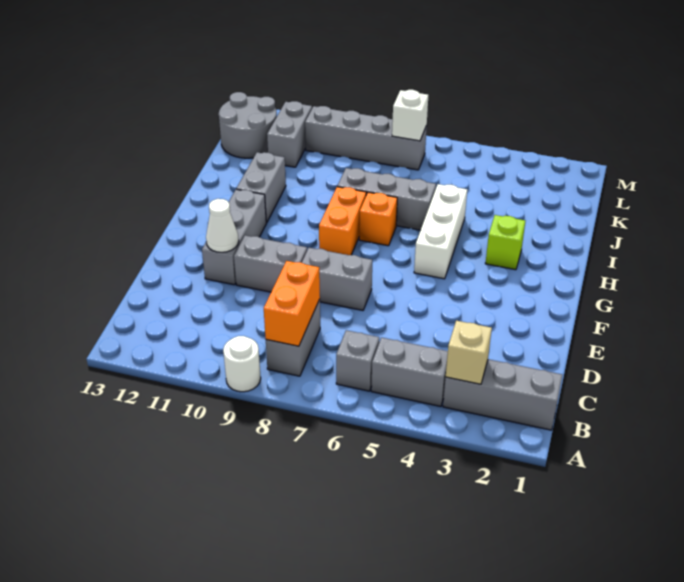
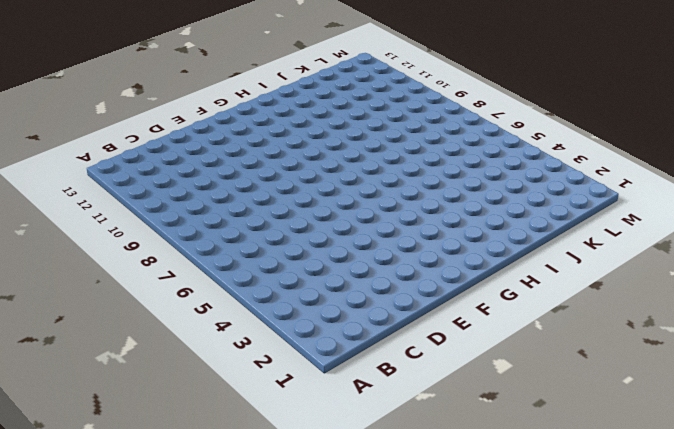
none -> white round brick A9 level 1
none -> grey brick B1:B3 level 1
none -> grey brick B4:B5 level 1

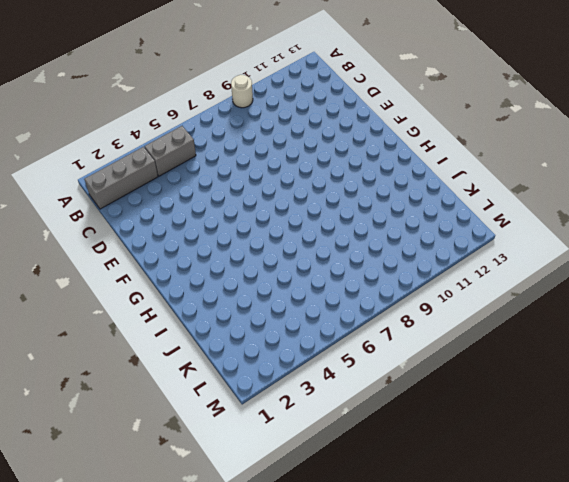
none -> grey brick B6 level 1
none -> grey brick B8:C8 level 1
none -> grey brick E7:E8 level 1

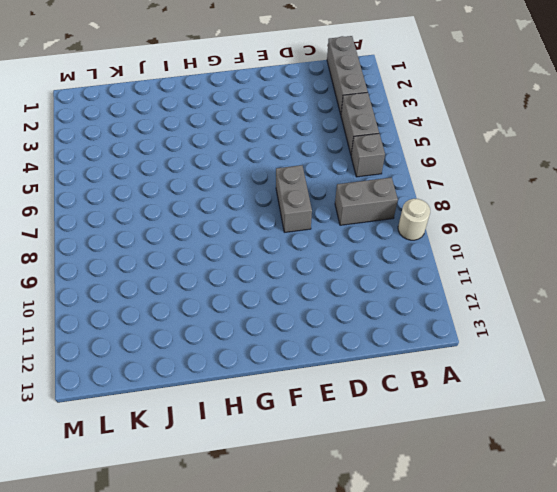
none -> grey brick E9:E10 level 1
none -> grey brick E11:G11 level 1
none -> white brick G5:I5 level 1

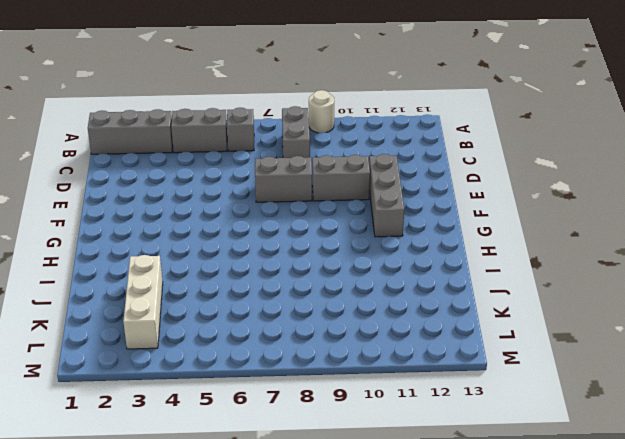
white brick J3:L3 level 1 -> white brick G5:I5 level 1
none -> orange brick G8:H8 level 1
none -> lime brick H3 level 1
none -> orange brick H7 level 1

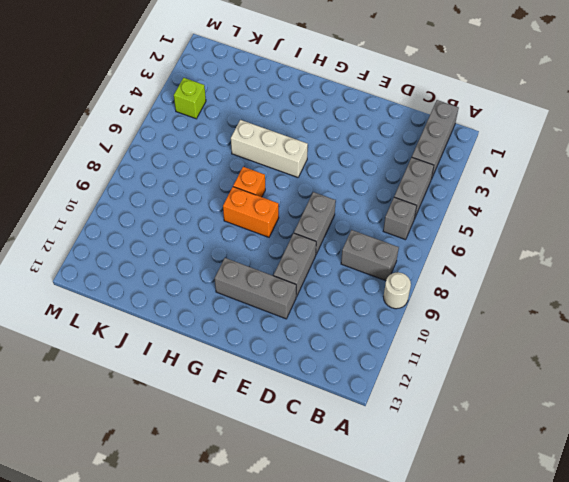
lime brick L4 level 1 -> lime brick H3 level 1
none -> grey brick H11:I11 level 1
none -> grey brick I6:I8 level 1
none -> grey brick K11:L11 level 1

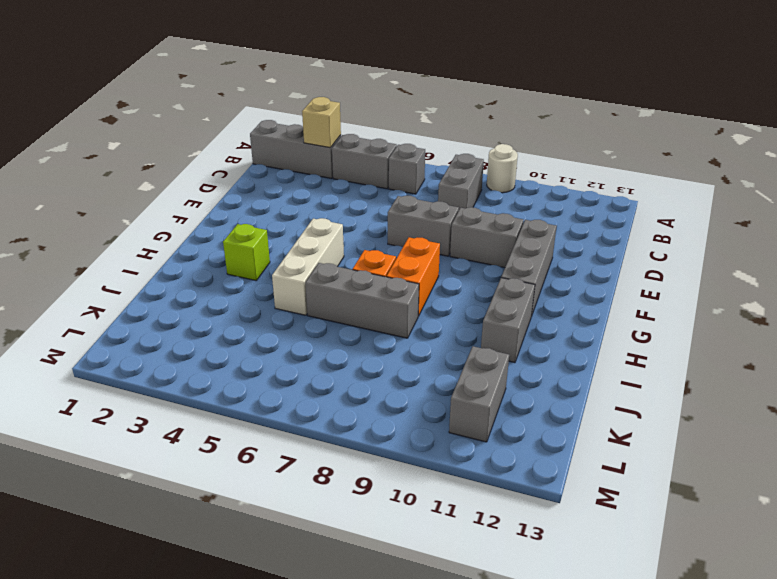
none -> grey round brick K12:L13 level 1
none -> grey brick L7:L10 level 1
none -> orange brick B8:C8 level 2

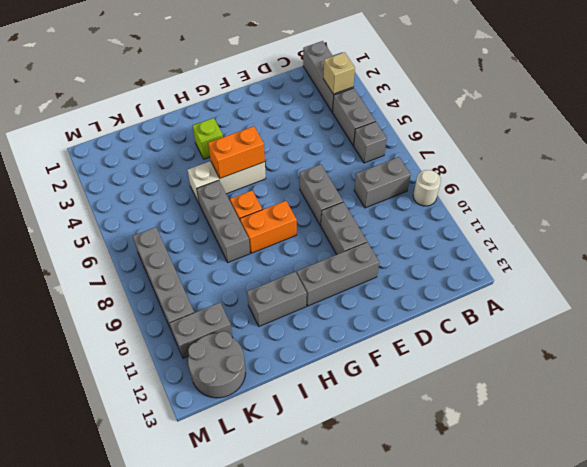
orange brick G5:H5 level 2 -> orange brick B8:C8 level 2
none -> white cone E11 level 2
none -> white brick L7 level 2

